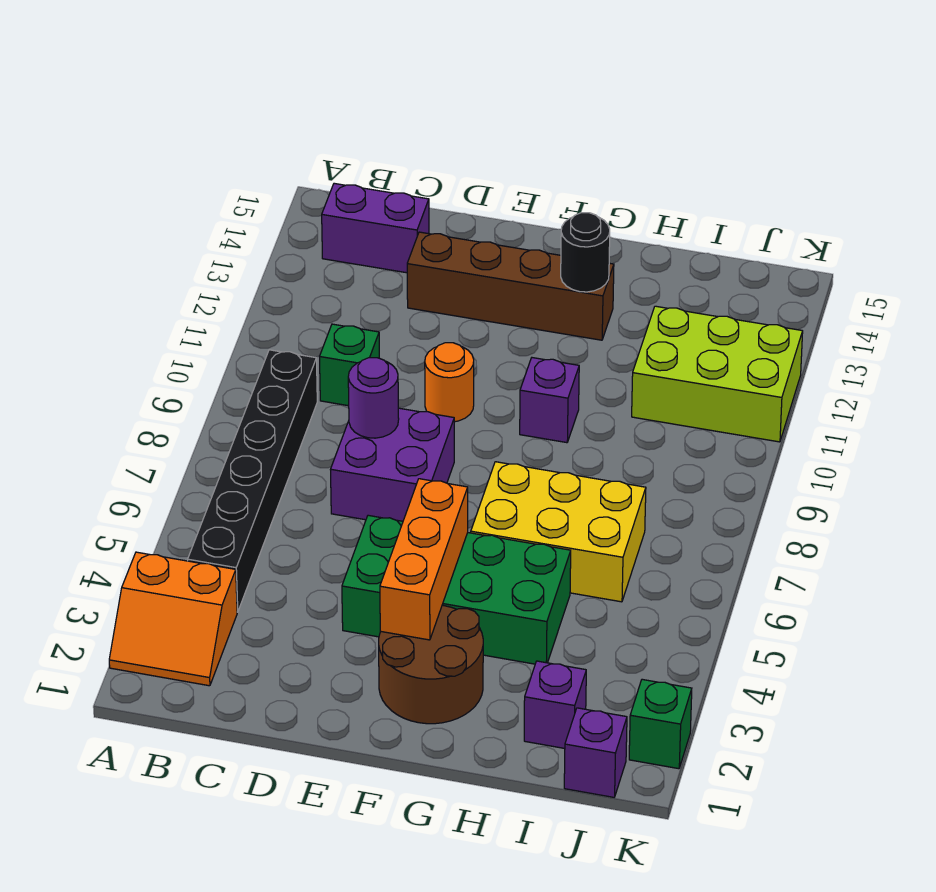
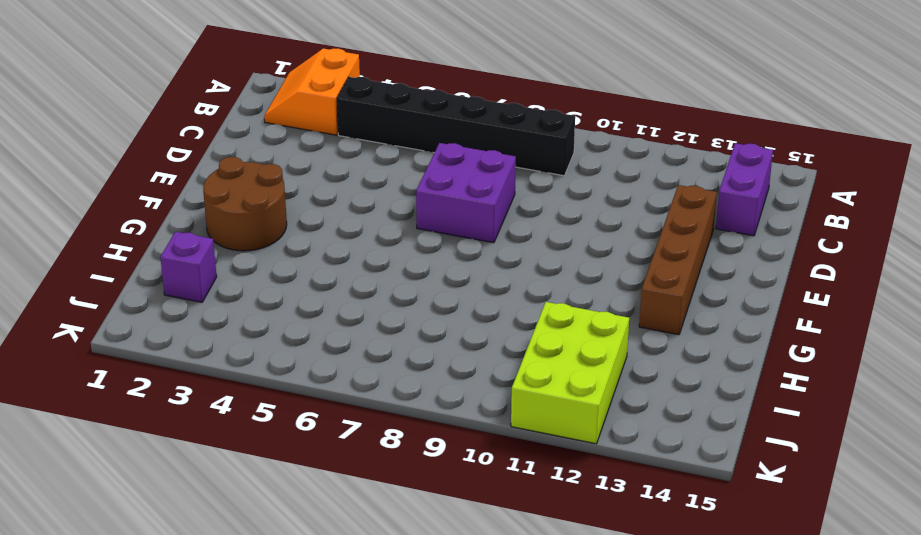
none -> green brick C10 level 1
none -> green brick E4:H5 level 1
none -> orange round brick E10 level 1

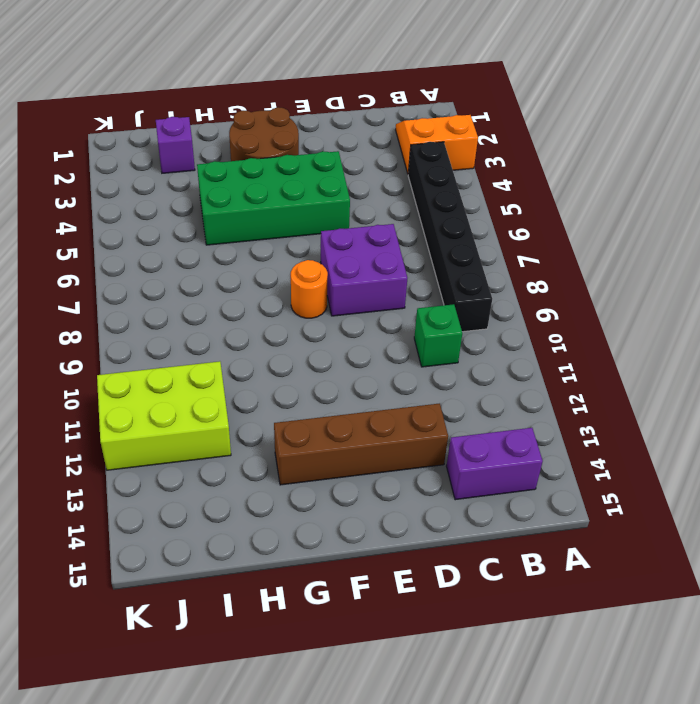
orange round brick F8 level 1 -> orange round brick E10 level 1
none -> yellow brick G6:I7 level 1
none -> purple brick G10 level 1
none -> purple brick J1 level 1

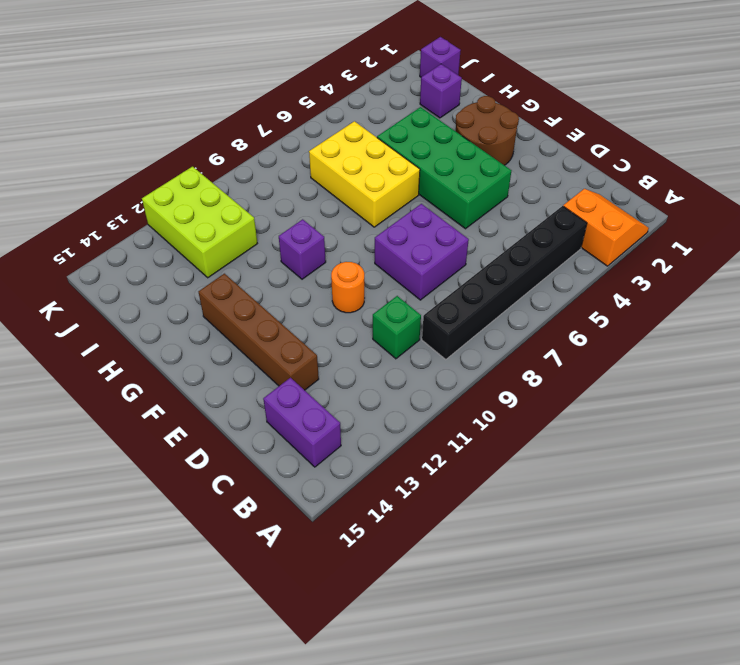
none -> green brick K2 level 1
none -> purple round brick D8 level 2
none -> orange brick F3:F5 level 2

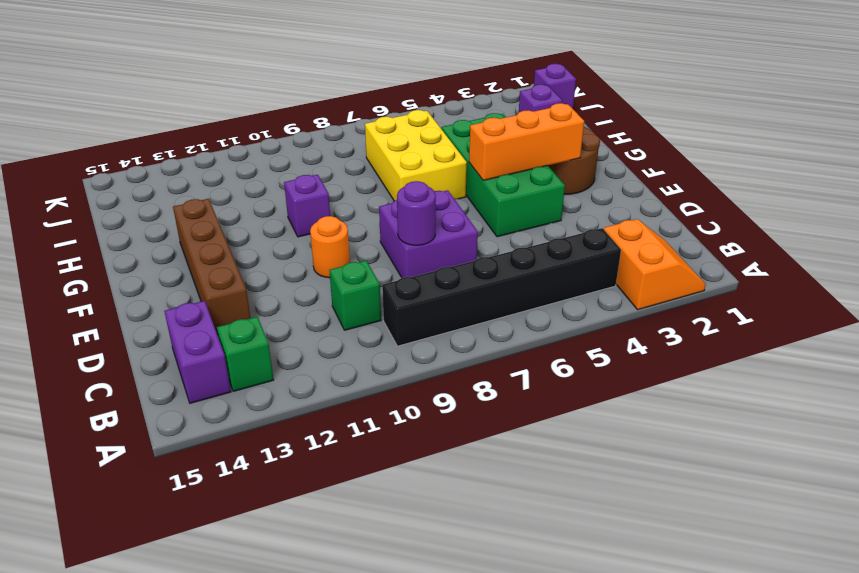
green brick B13 level 1 -> green brick K2 level 1
none -> lime brick I11:K12 level 1
none -> black round brick G13 level 2

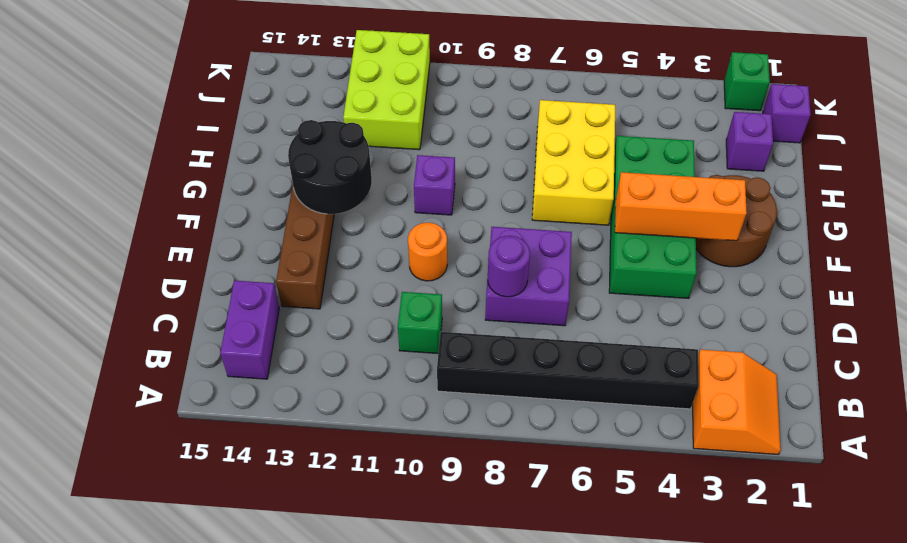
black round brick F12:G13 level 2 -> black round brick G13 level 2

